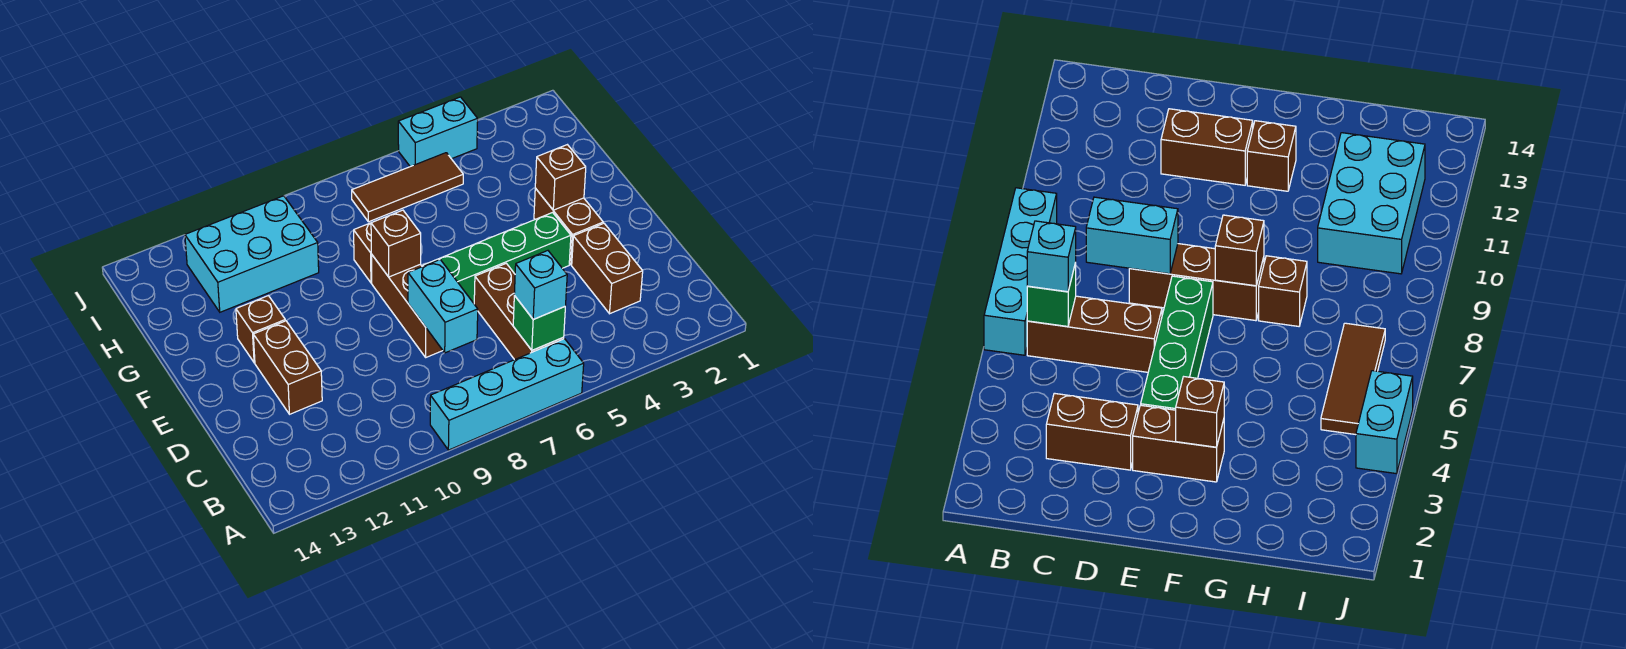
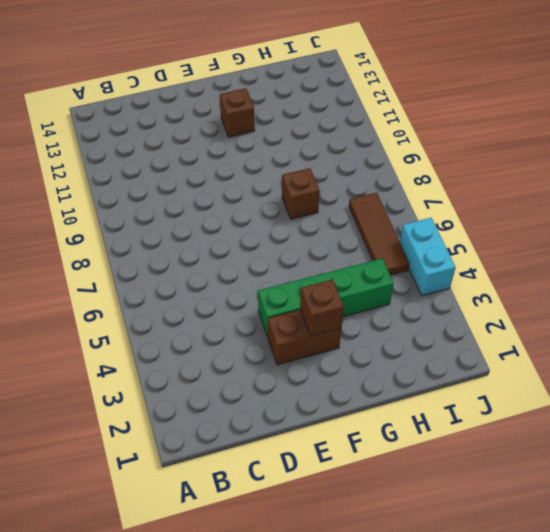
green brick E4:H4 level 1 -> green brick E4:E7 level 1
none -> cyan brick A6:A9 level 1
none -> brown brick B6:D6 level 1
none -> brown brick C3:D3 level 1

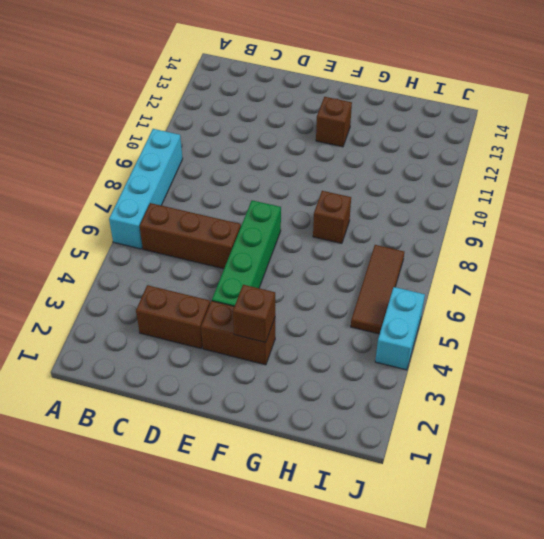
none -> brown brick D8:F8 level 1
none -> brown brick D12:E12 level 1
none -> cyan brick H10:I12 level 1

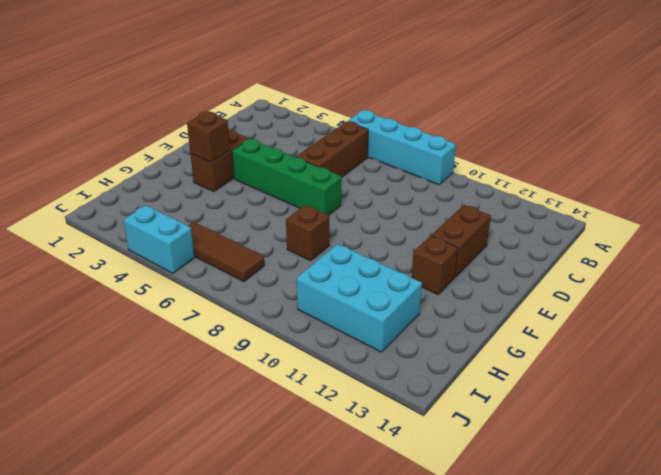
none -> brown brick C3:D3 level 1
none -> brown brick D8:F8 level 1
none -> green brick B6 level 2

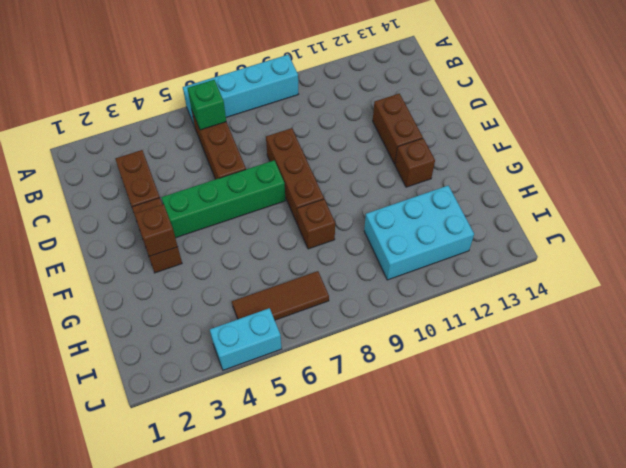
none -> cyan brick C8:D8 level 2
none -> brown brick F8 level 2
none -> cyan brick B6 level 3

